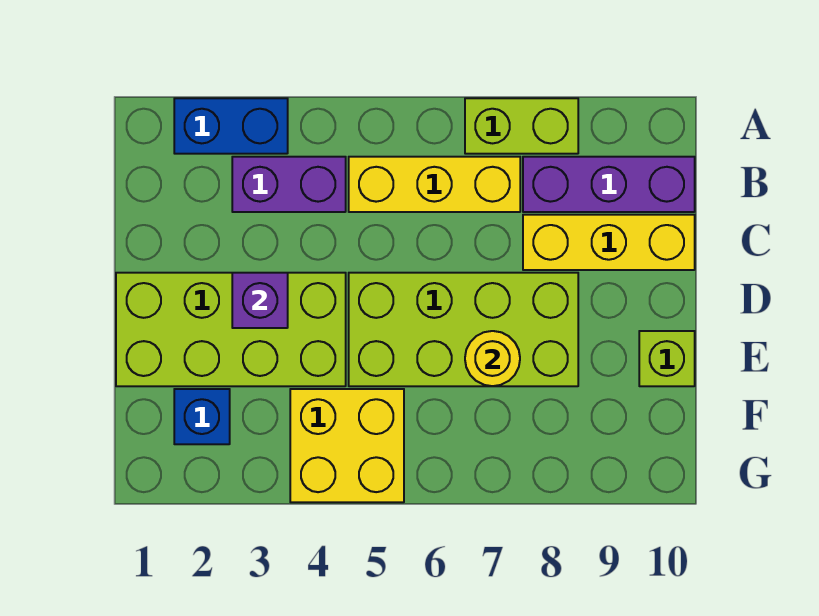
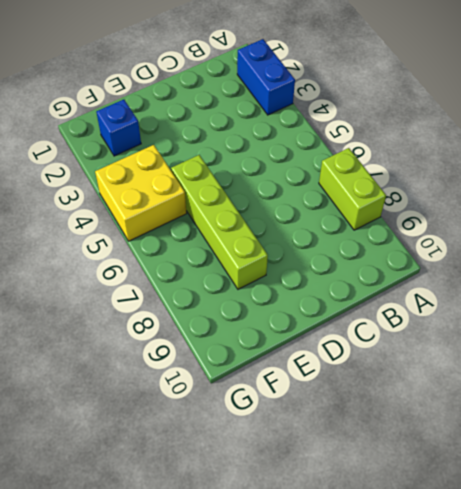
lime brick E5:E8 level 1 -> lime brick D5:E8 level 1
none -> purple brick B3:B4 level 1
none -> yellow brick B5:B7 level 1
none -> purple brick B8:B10 level 1

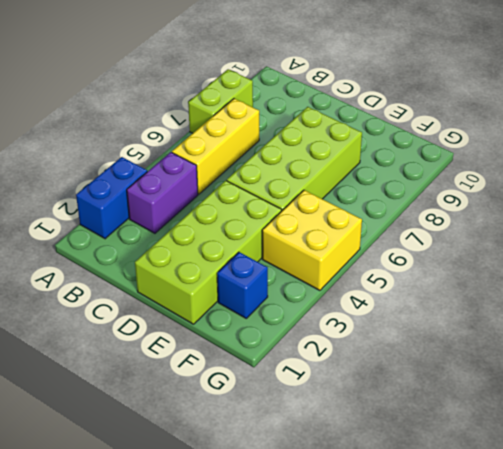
none -> purple brick B8:B10 level 1
none -> yellow brick C8:C10 level 1
none -> lime brick E10 level 1

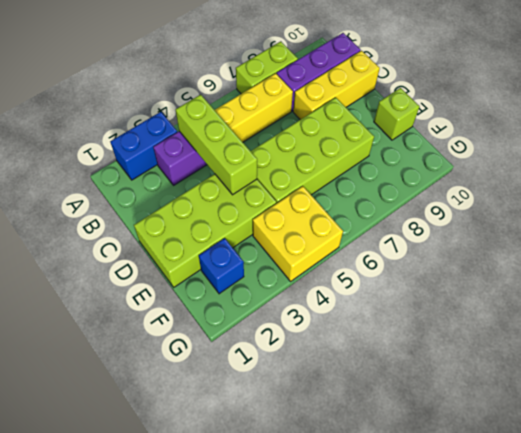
lime brick B4:D4 level 2 -> none
none -> purple brick D3 level 2
none -> yellow round brick E7 level 2

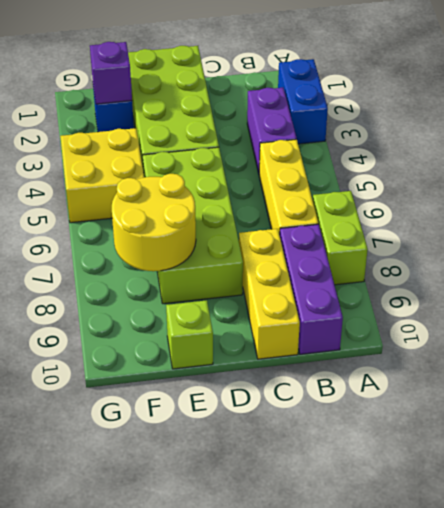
yellow round brick E7:F8 level 2 -> yellow round brick E7 level 2
purple brick F2 level 2 -> purple brick D3 level 2

